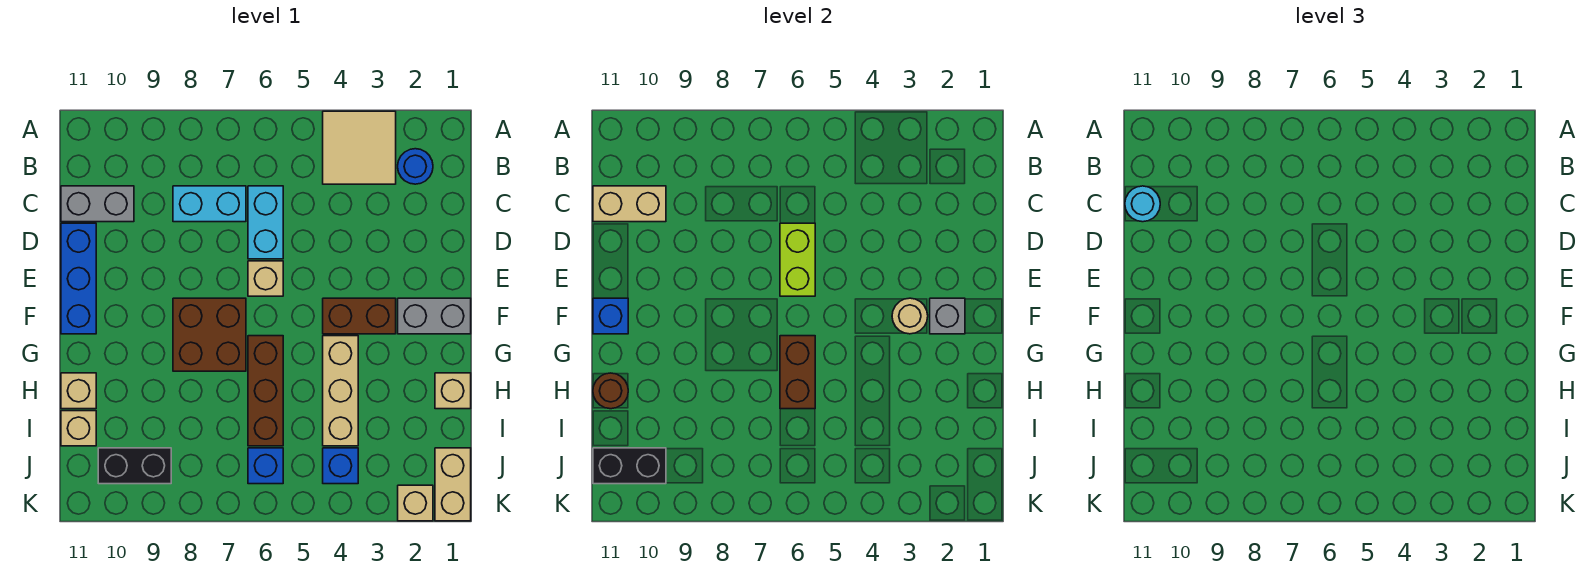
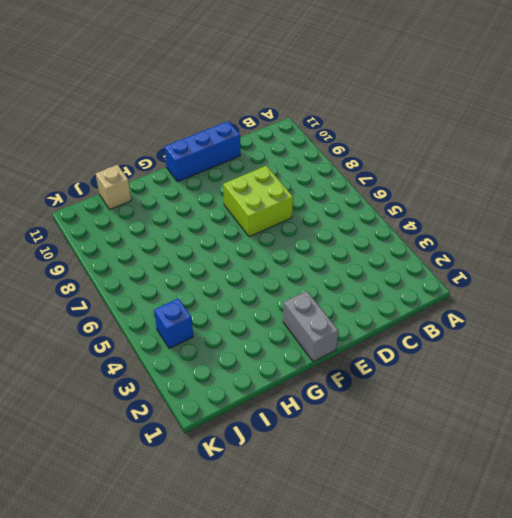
lime brick D7:E8 level 1 -> none
none -> tan tile A3:B4 level 1
none -> blue round brick B2 level 1
none -> cyan brick C6:D6 level 1

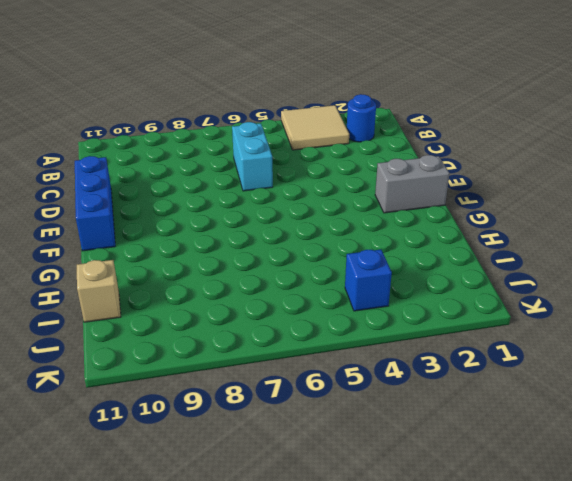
none -> cyan brick C7:C8 level 1
none -> grey brick C10:C11 level 1
none -> tan brick E6 level 1

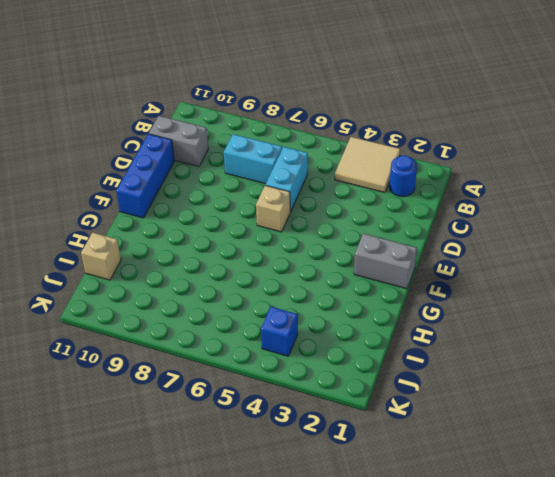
none -> brown brick F3:F4 level 1
none -> brown brick F7:G8 level 1
none -> tan brick G4:I4 level 1

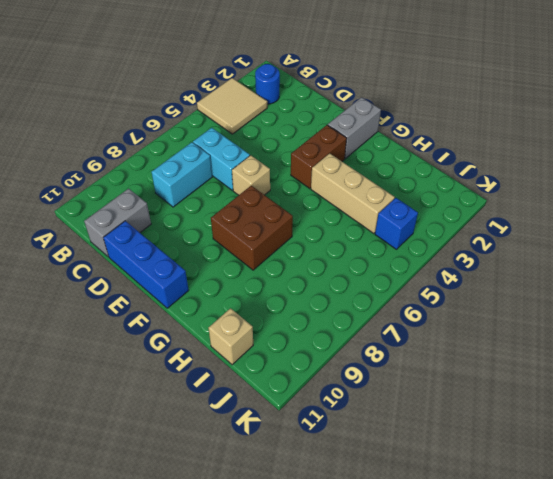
none -> brown brick G6:I6 level 1
none -> tan brick H1 level 1
none -> tan brick H11 level 1

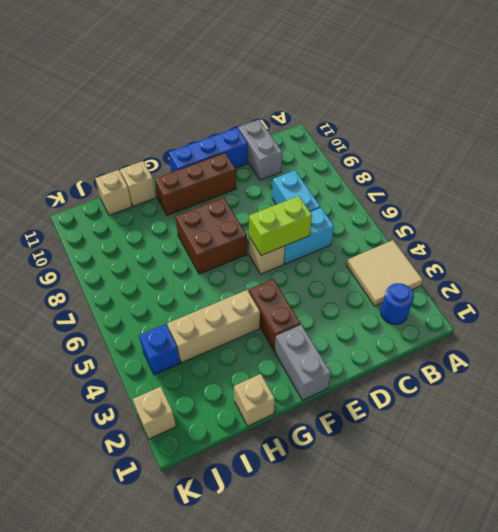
brown brick E10:G10 level 1 -> brown brick G6:I6 level 1
none -> tan brick J1:K1 level 1
none -> blue brick J6 level 1
none -> black brick J9:J10 level 1

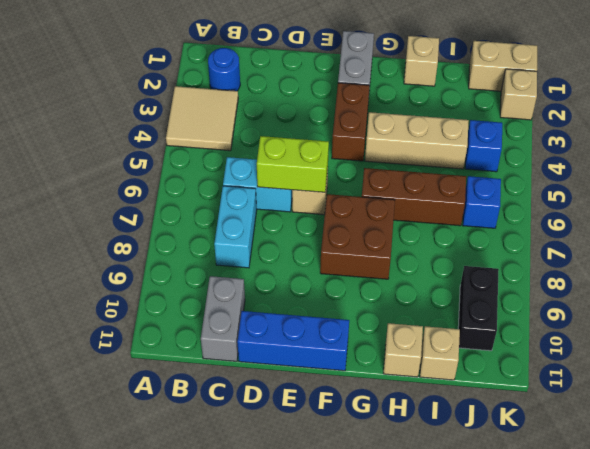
none -> tan brick C10:C11 level 2
none -> grey brick F2 level 2
none -> tan round brick F3 level 2

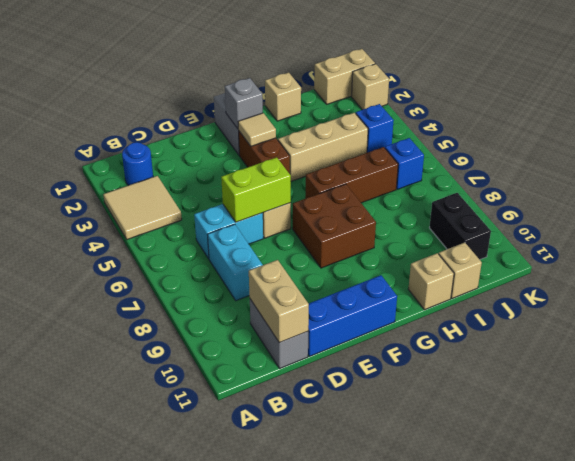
tan tile F3 level 2 -> tan round brick F3 level 2
none -> blue brick F11 level 2
none -> brown brick G6:H6 level 2
none -> brown round brick H11 level 2

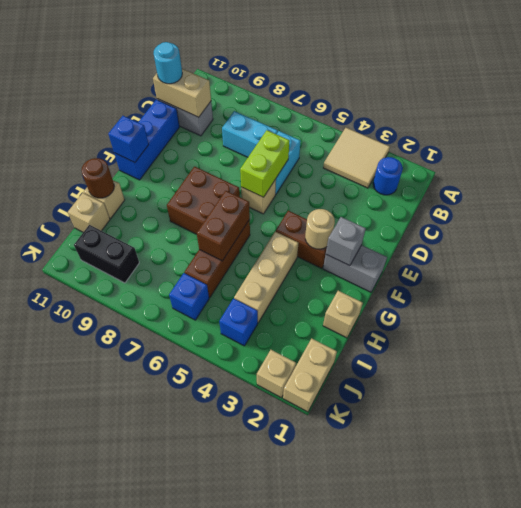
none -> black brick J10:J11 level 2

